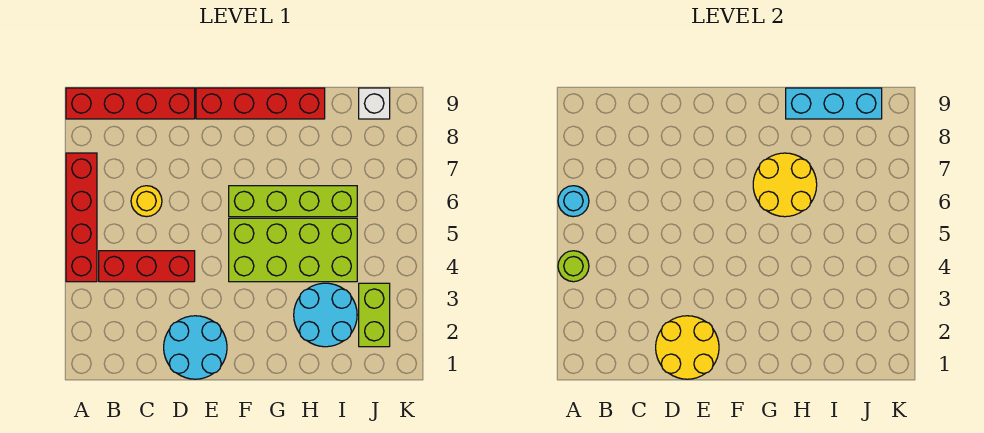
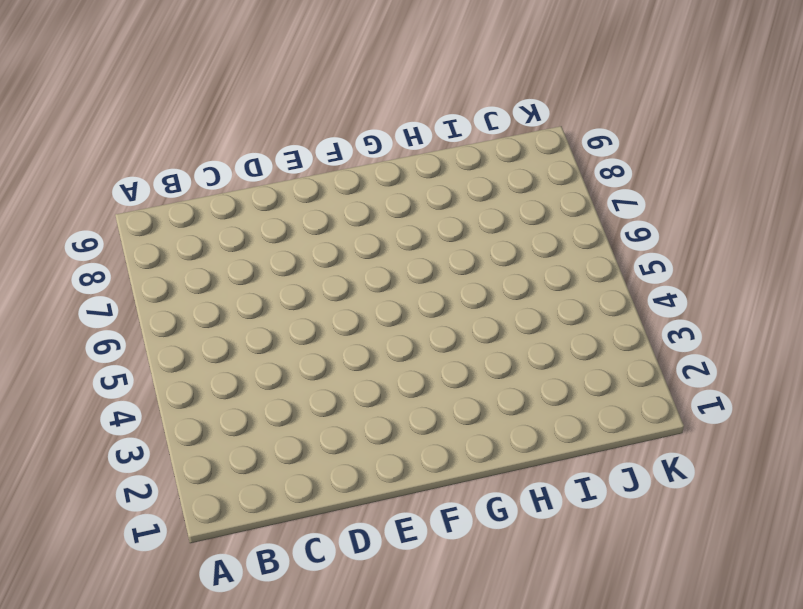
none -> red brick A4:A7 level 1
none -> red brick A9:D9 level 1
none -> red brick B4:D4 level 1

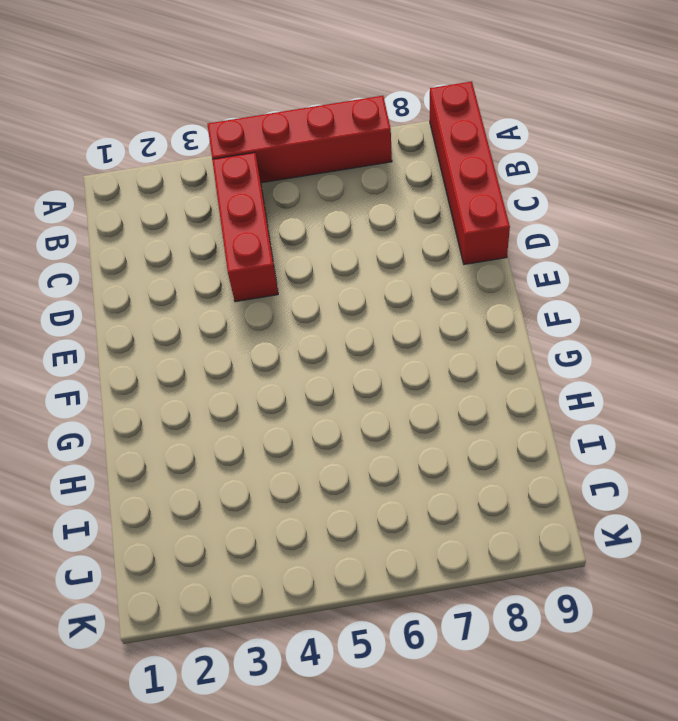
none -> yellow round brick C6 level 1
none -> cyan round brick D1:E2 level 1
none -> red brick E9:H9 level 1

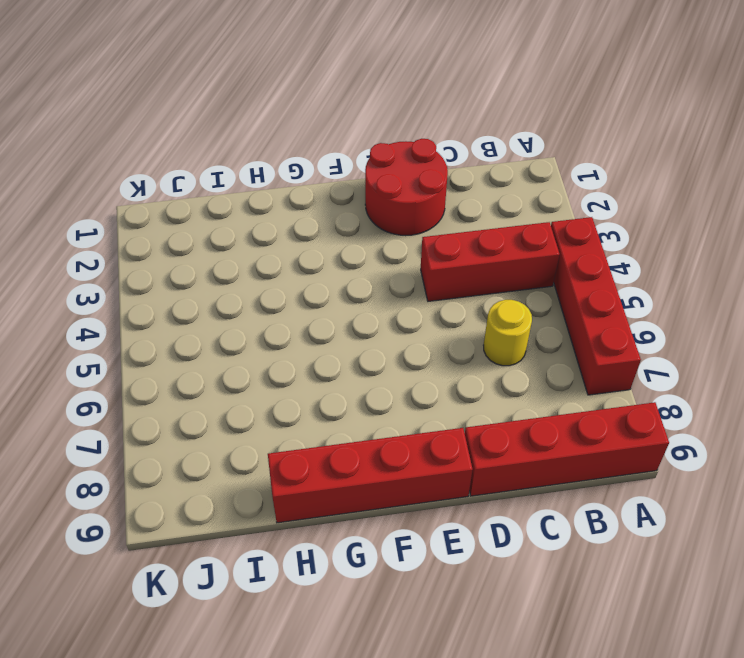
red round brick D1:E2 level 1 -> cyan round brick D1:E2 level 1
none -> lime brick F4:I5 level 1
none -> lime brick F6:I6 level 1
none -> cyan round brick H2:I3 level 1

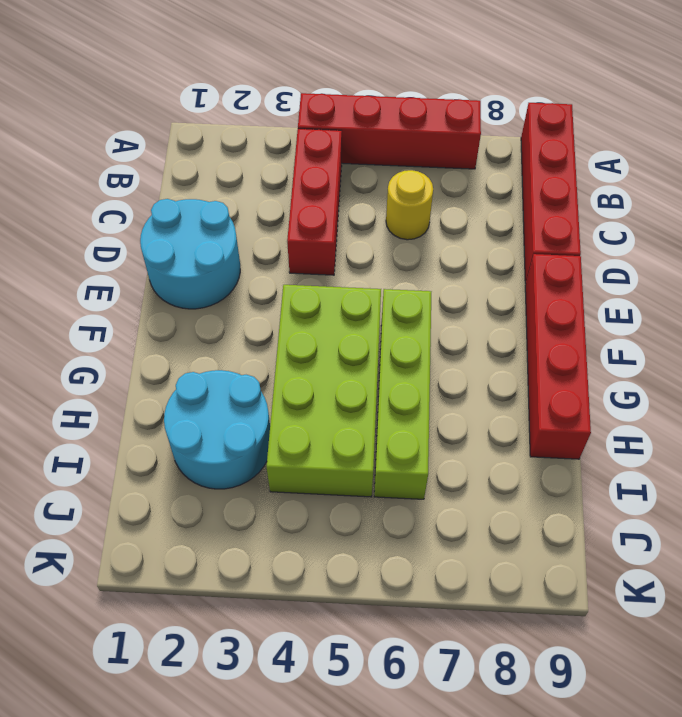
none -> lime brick J2:J3 level 1
none -> white brick J9 level 1
none -> lime round brick A4 level 2

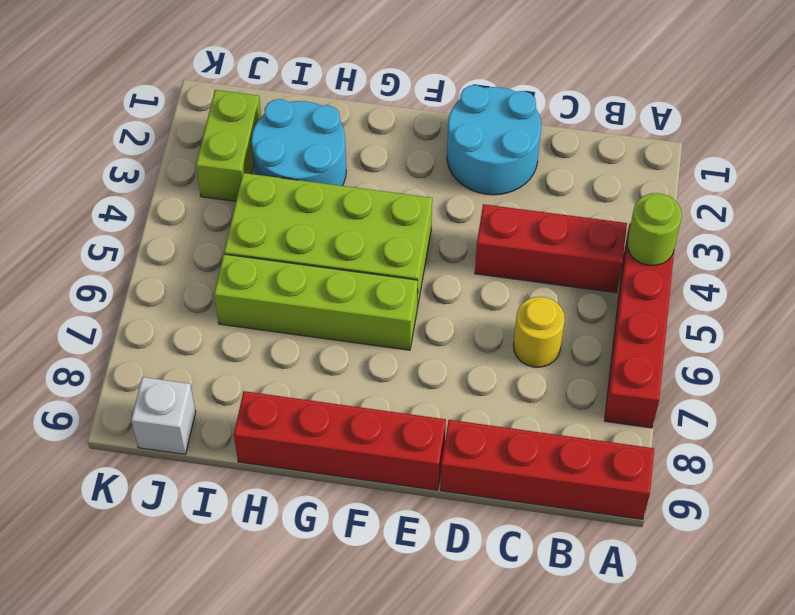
none -> cyan round brick A6 level 2
none -> yellow round brick D1:E2 level 2
none -> yellow round brick G6:H7 level 2

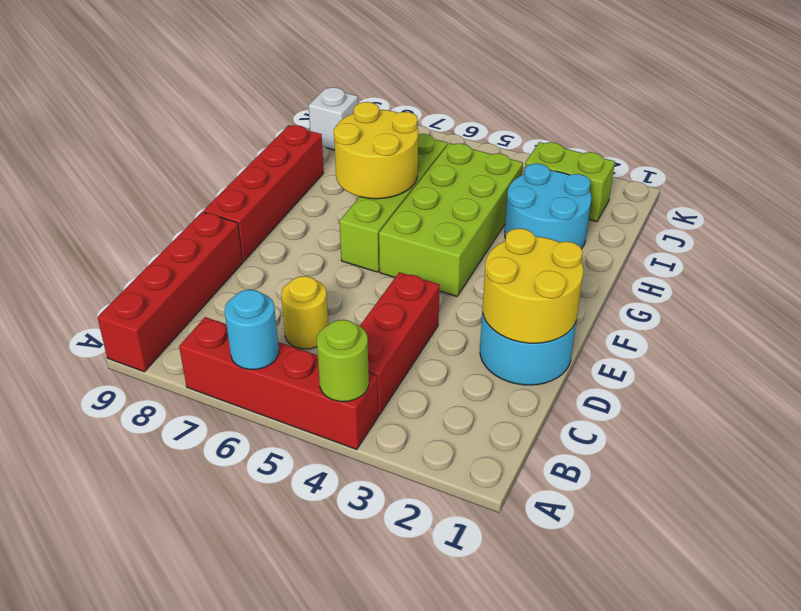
none -> cyan brick H9:J9 level 2

